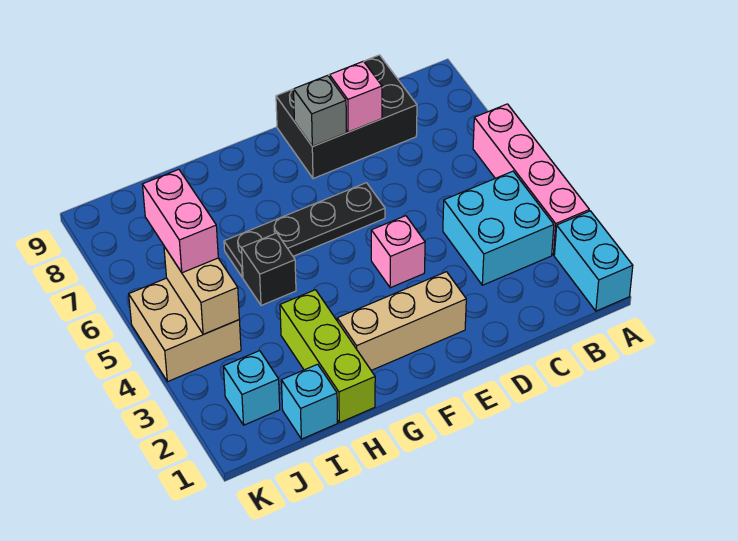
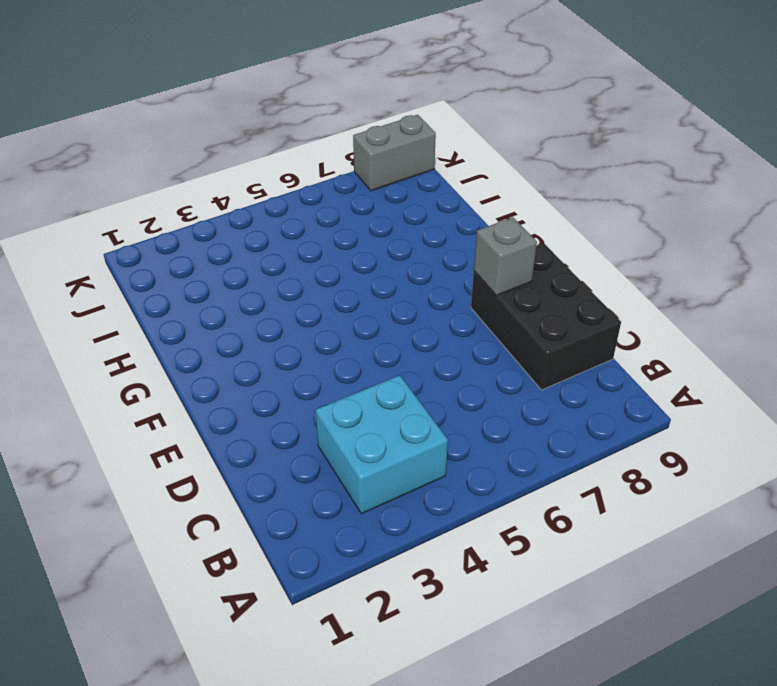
grey brick K8:K9 level 1 -> none
none -> cyan brick A1:A2 level 1
none -> pink brick A3:A6 level 1
none -> tan brick E2:G2 level 1

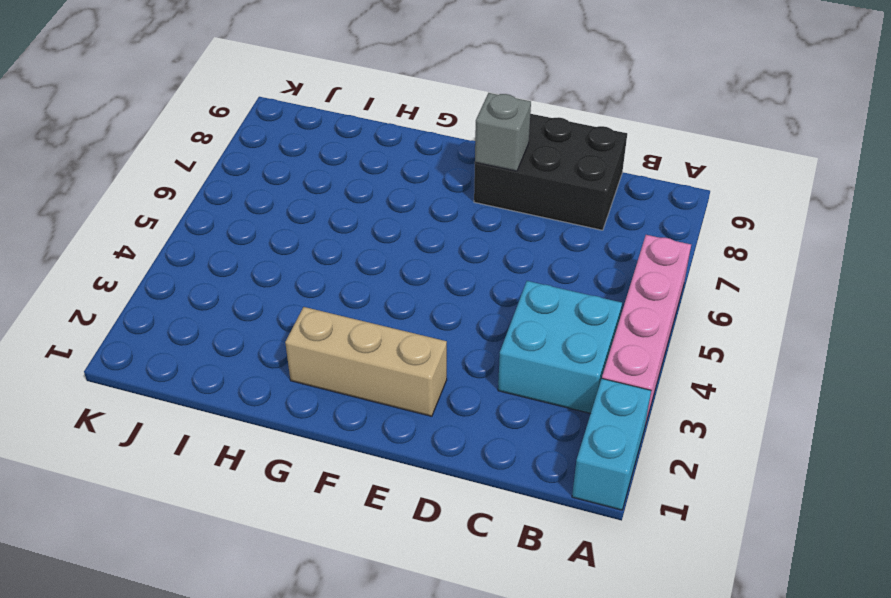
none -> pink brick E4 level 1
none -> black plate E6:H6 level 1
none -> lime brick H1:H3 level 1

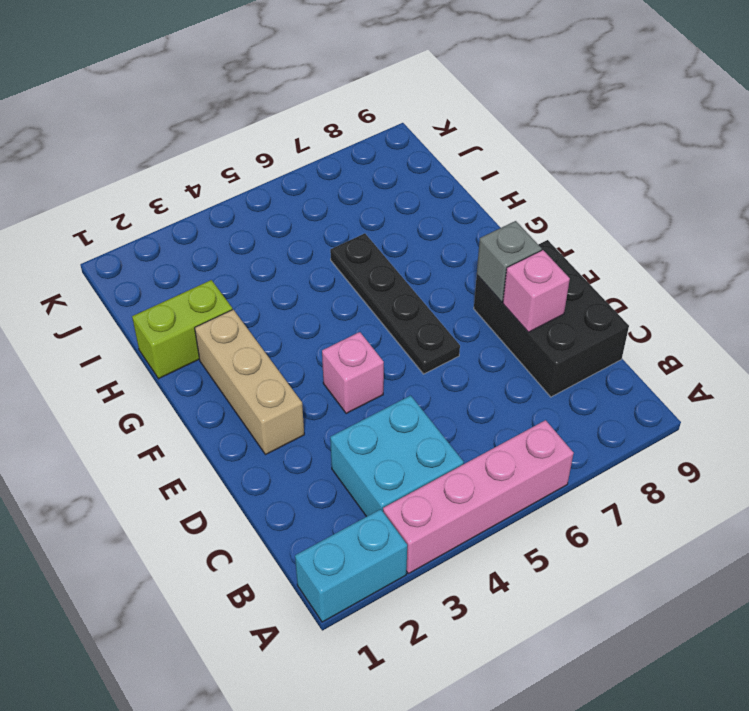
lime brick H1:H2 level 1 -> lime brick H1:H3 level 1
none -> black brick H5 level 1
none -> cyan brick I1 level 1
none -> cyan brick J2 level 1

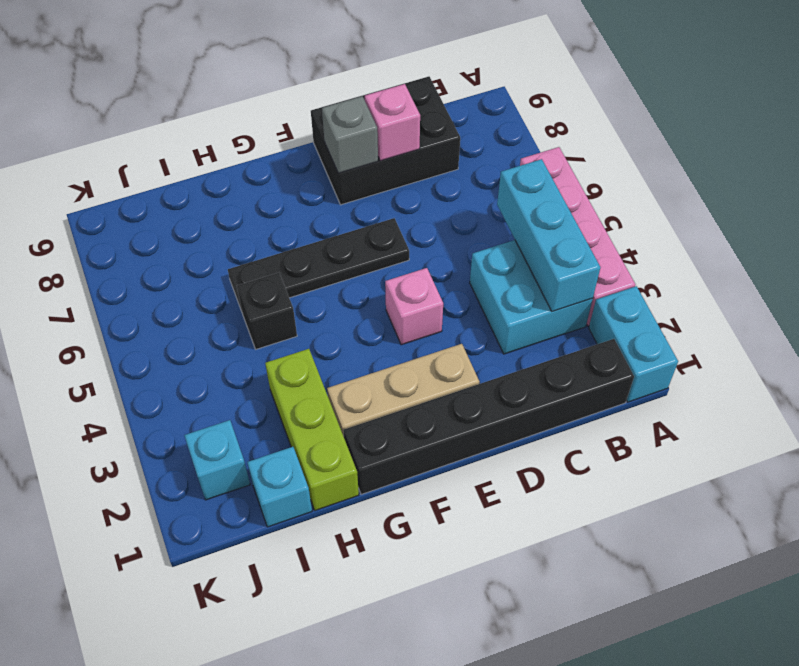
black brick B1:G1 level 1 -> none
cyan brick B3:B5 level 2 -> none
none -> tan brick J4:K5 level 1
none -> tan brick J4:J5 level 2
none -> pink brick J5:J6 level 3

